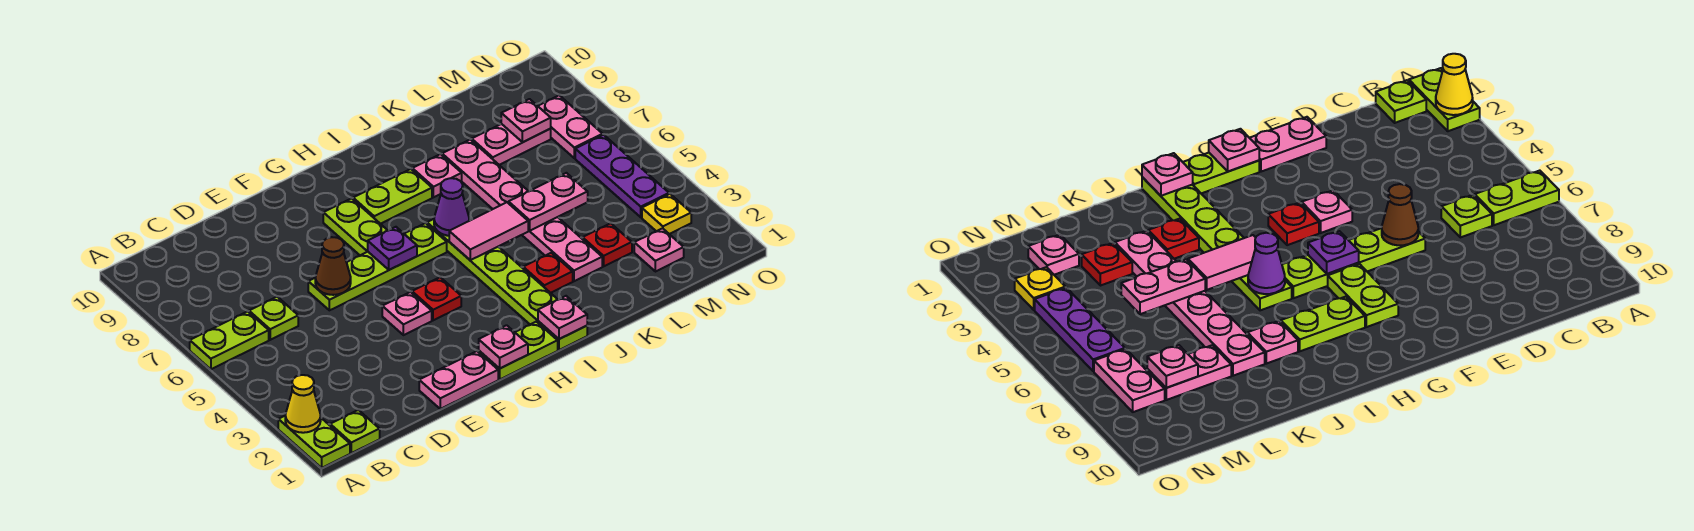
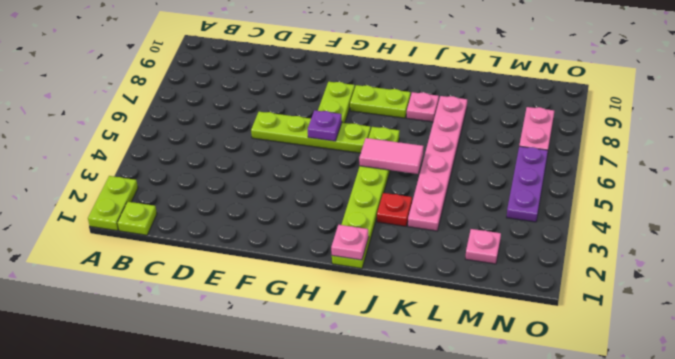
none -> lime plate A6:B6 level 1
none -> lime plate C6 level 1
none -> pink plate E1:F1 level 1
none -> pink plate F4 level 1

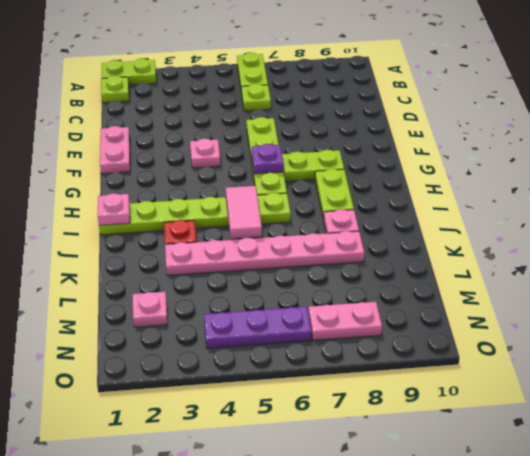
none -> lime plate G1:H1 level 1
none -> red plate G4 level 1
none -> red plate L3 level 1
none -> pink plate L8:M8 level 1

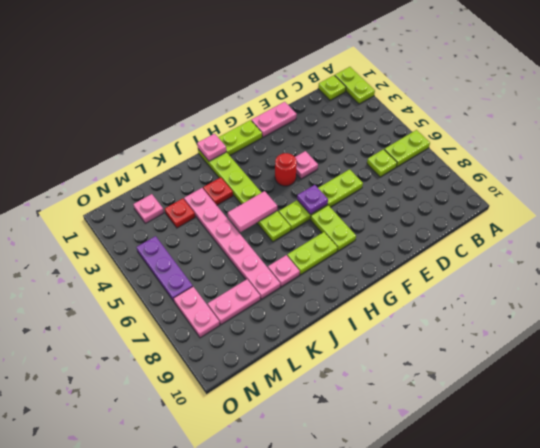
red round brick G4 level 1 -> red plate G4 level 1
none -> yellow plate N3 level 1
none -> yellow cone A2 level 2
none -> brown cone E6 level 2
none -> pink plate G1 level 2

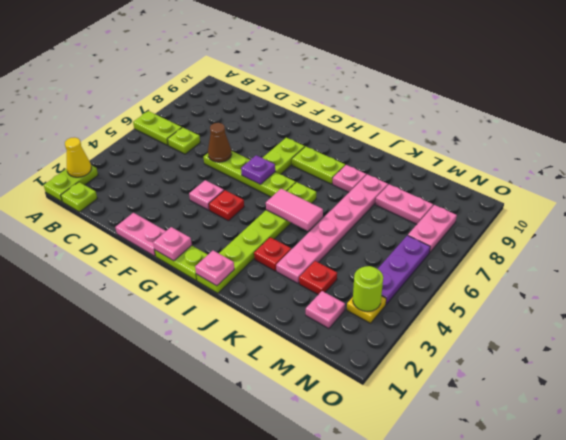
lime round brick N3 level 2 -> none
none -> purple cone I6 level 2
none -> pink plate K5:L5 level 2
none -> pink plate M8 level 2

